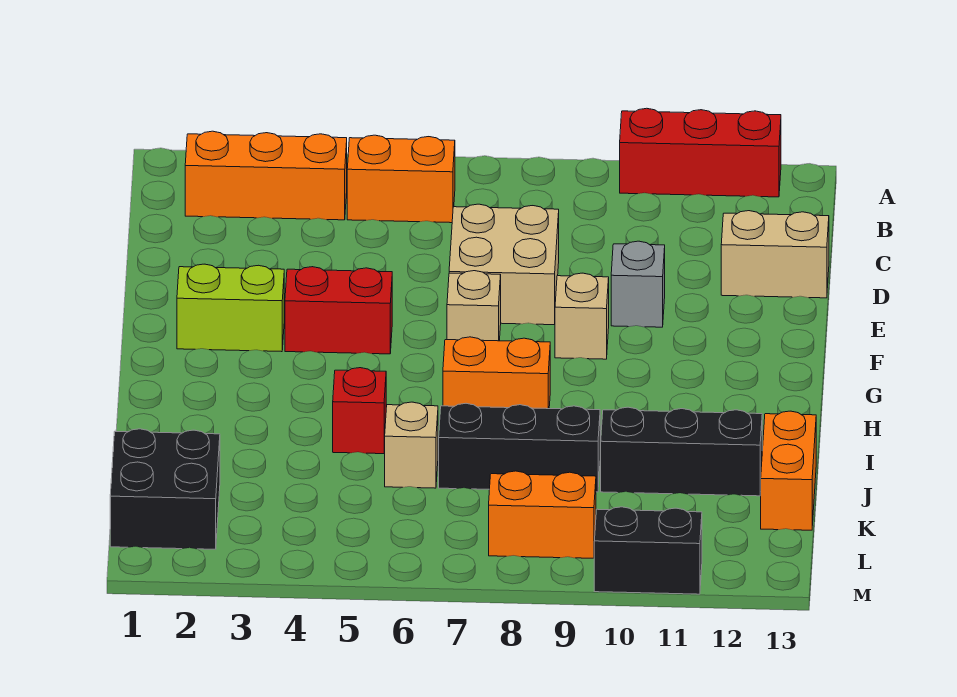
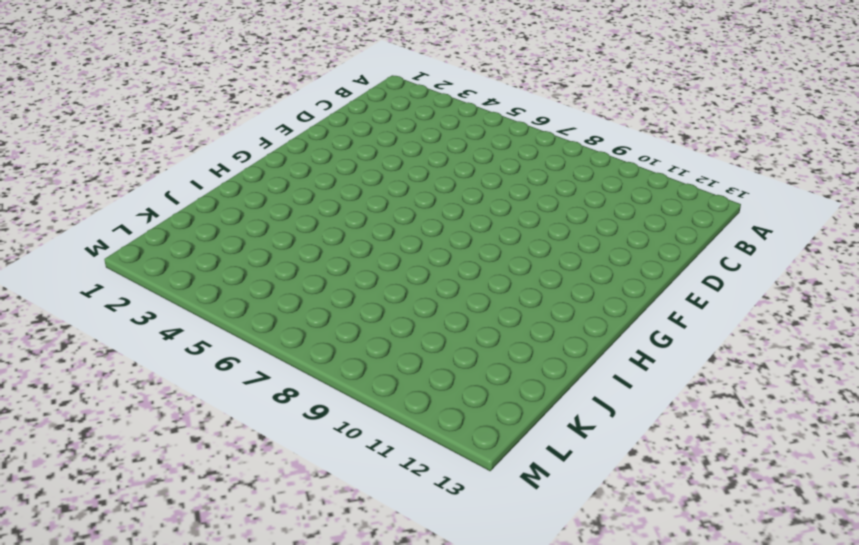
none -> red brick A10:A12 level 1
none -> orange brick B2:B4 level 1
none -> orange brick B5:B6 level 1

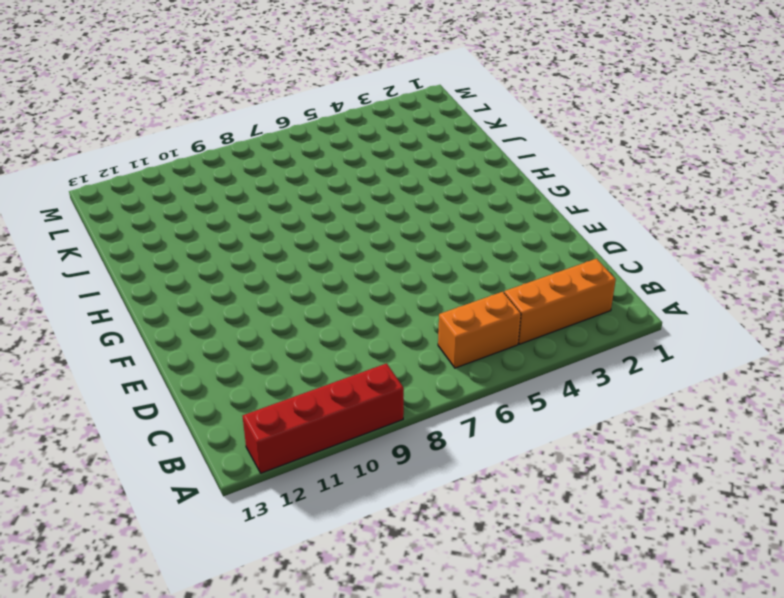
red brick A9:A12 level 1 -> red brick A10:A12 level 1
none -> tan brick D7:E8 level 1
none -> tan brick D12:D13 level 1
none -> grey brick E10 level 1

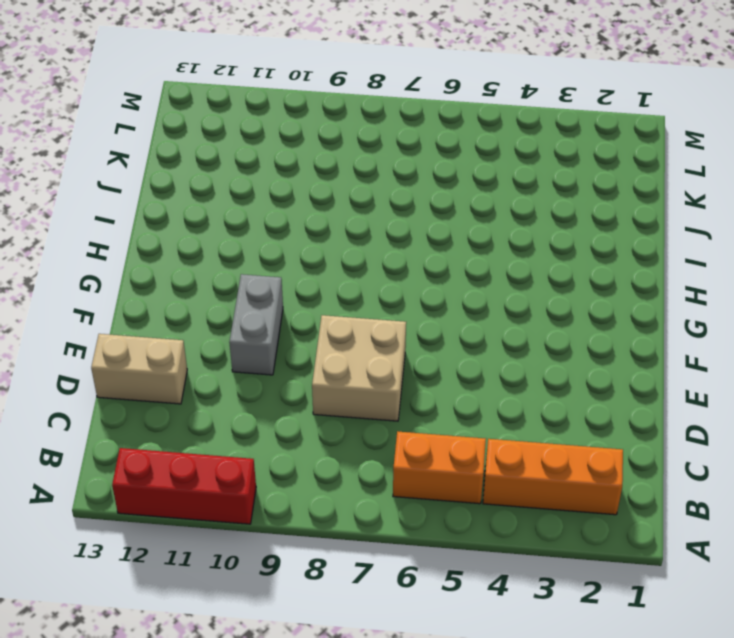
grey brick E10:F10 level 1 -> grey brick E10 level 1
none -> lime brick F2:F3 level 1
none -> red brick F4:F5 level 1
none -> tan brick F7 level 1

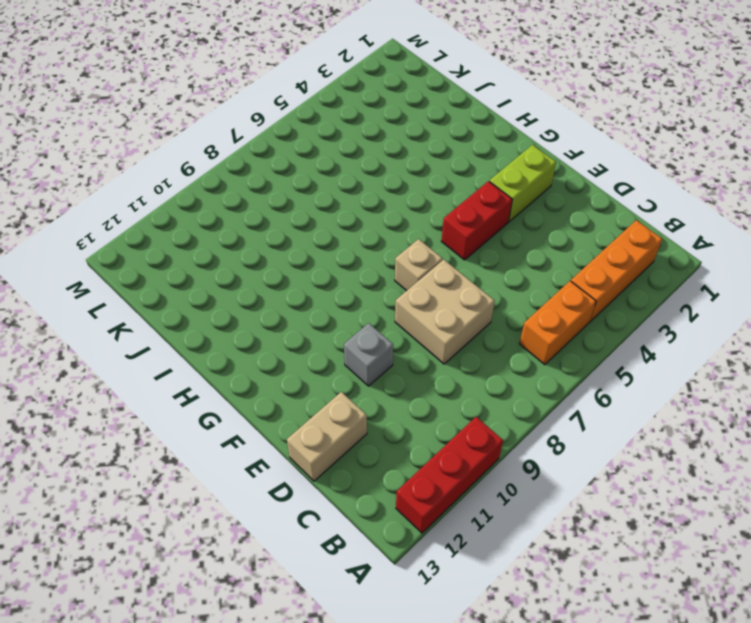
none -> tan brick F9 level 1
none -> orange brick H7:H8 level 1
none -> red brick I5 level 1

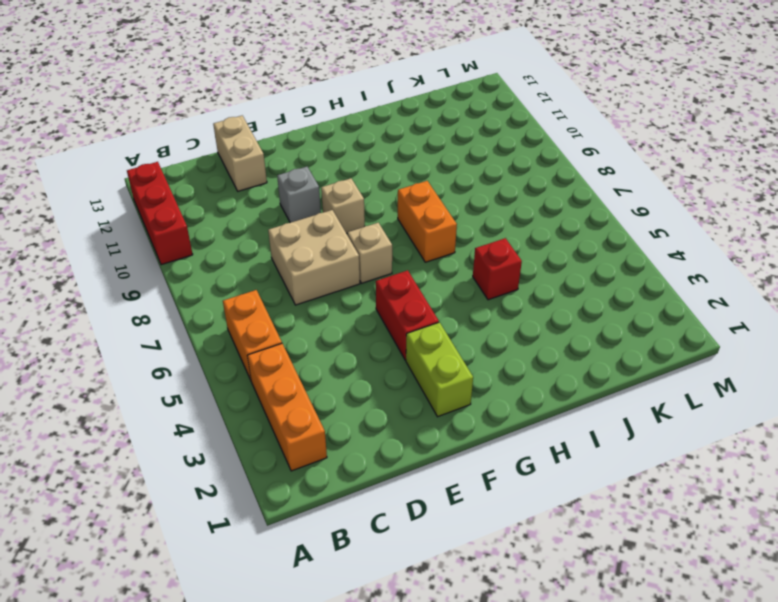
none -> tan brick J6 level 1
none -> black brick J7:J9 level 1
none -> black brick J10:J12 level 1

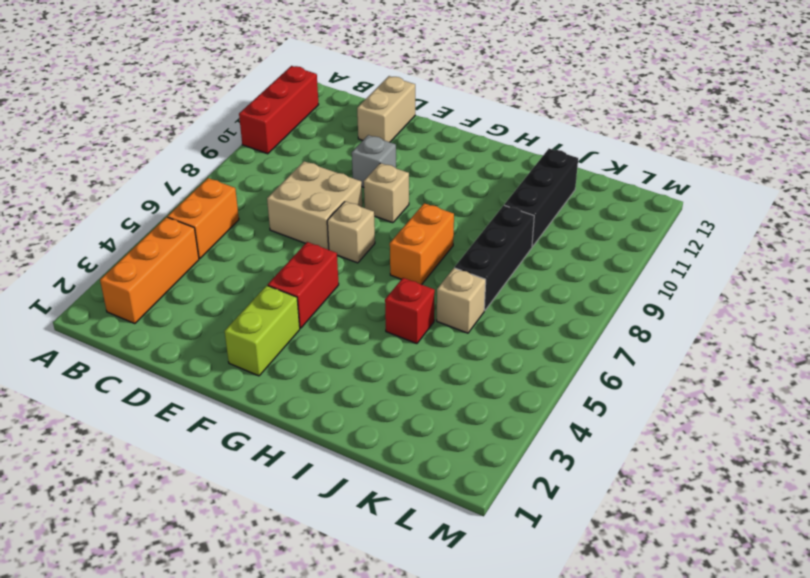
none -> orange brick J13:K13 level 1
none -> black brick K1:L2 level 1
none -> orange brick L8:L9 level 1

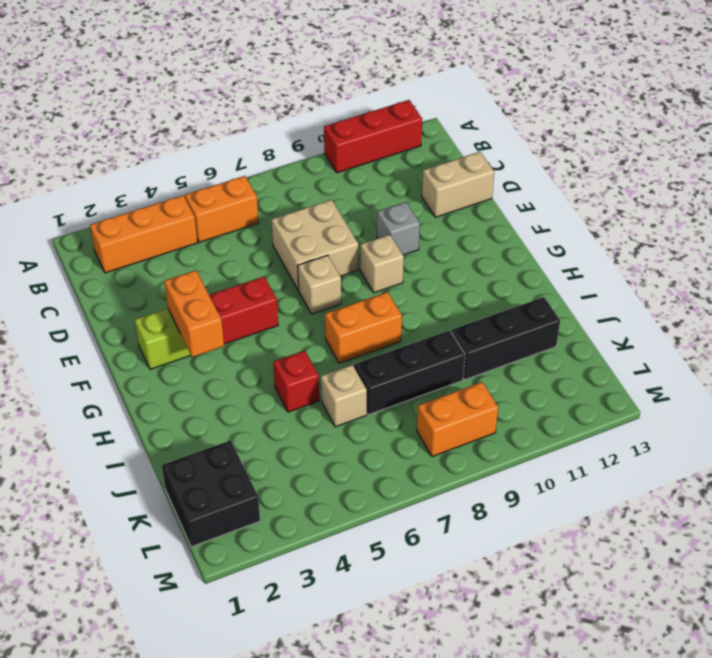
orange brick F3:G3 level 2 -> orange brick J13:K13 level 1
none -> black brick M10:M11 level 1

